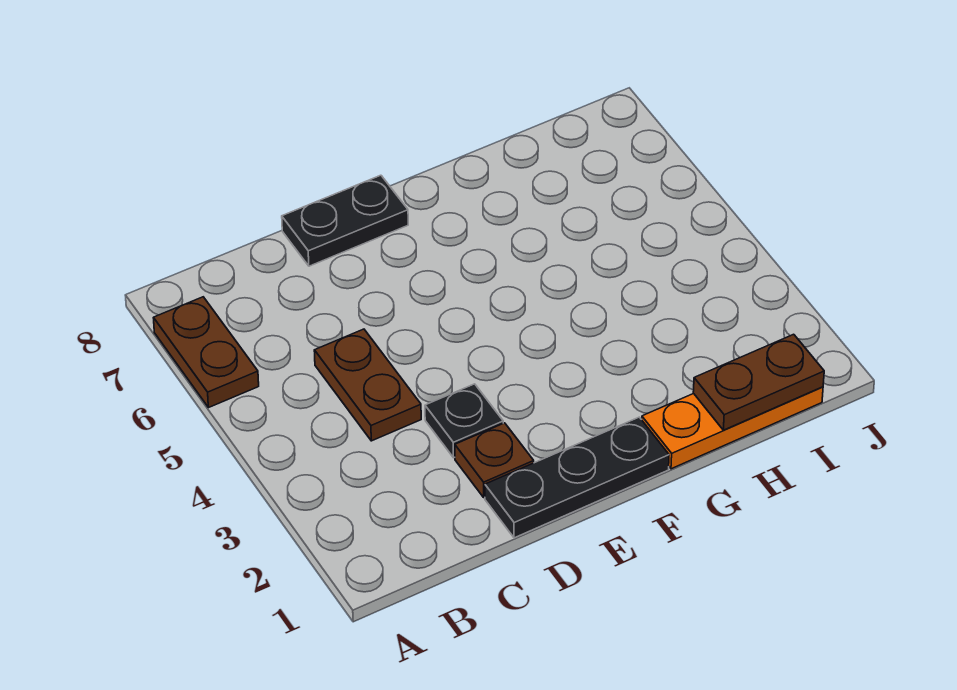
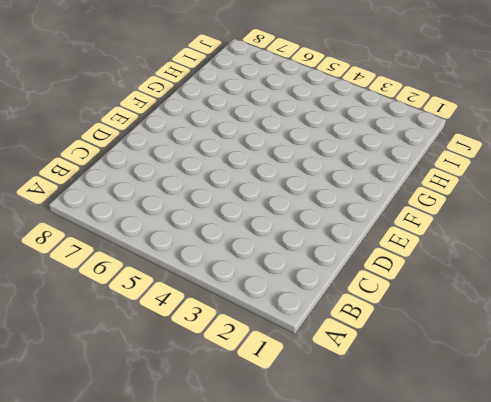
none -> brown plate A6:A7 level 1
none -> brown plate C4:C5 level 1

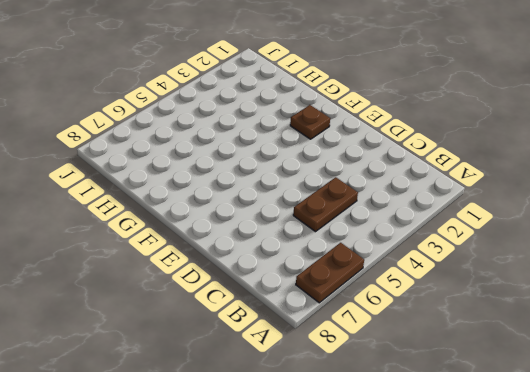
brown plate F2 level 1 -> brown plate D2 level 1
none -> black plate D1:F1 level 1
none -> black plate D3 level 1

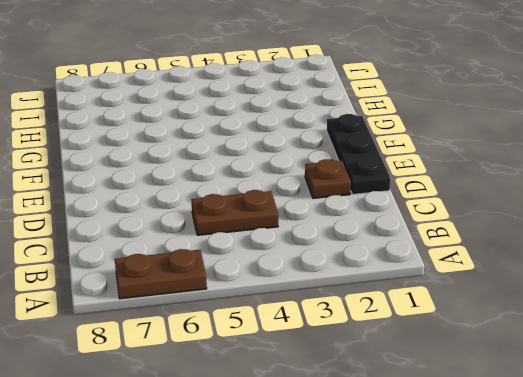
none -> black plate D3 level 1
none -> black plate D8:E8 level 1

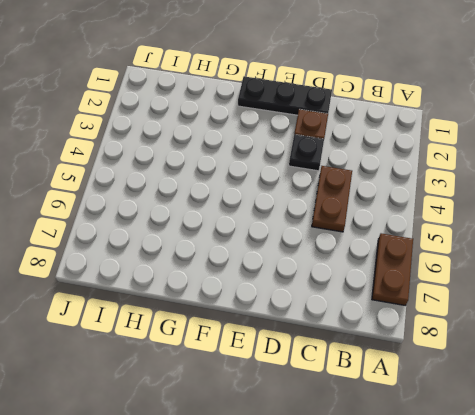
none -> black plate D8:E8 level 1
none -> orange plate G1:I1 level 1

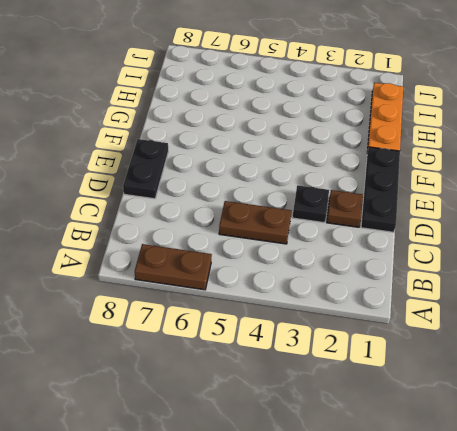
none -> brown plate H1:I1 level 2

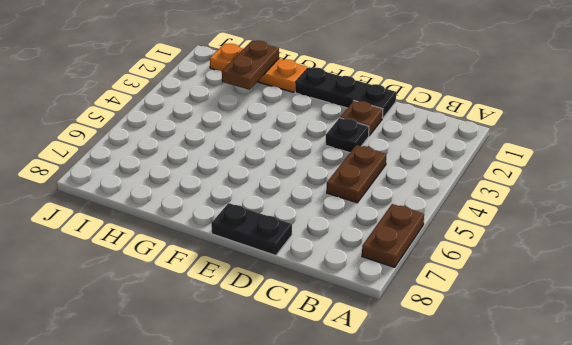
brown plate H1:H2 level 2 -> brown plate H1:I1 level 2

